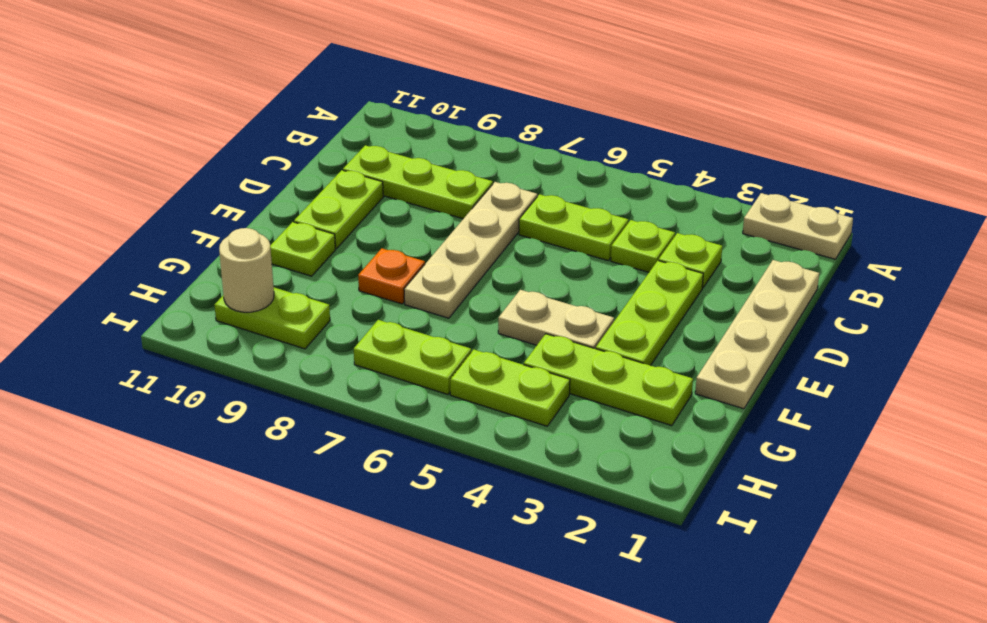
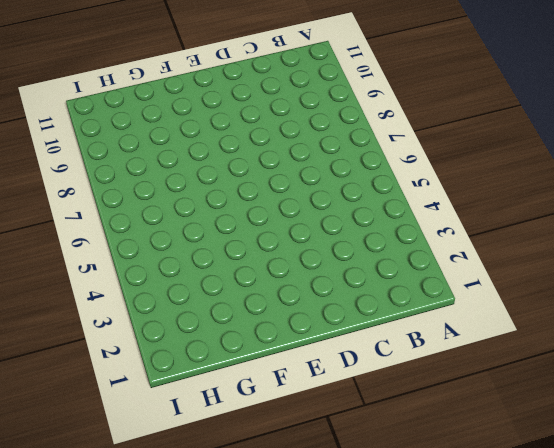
none -> tan plate A1:A2 level 1
none -> tan plate C1:F1 level 1
none -> lime plate C3 level 1

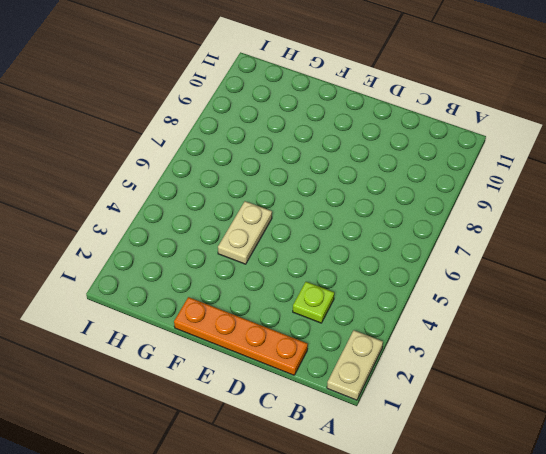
orange plate C1:F1 level 1 -> tan plate C1:F1 level 1
none -> lime plate C4 level 1
none -> lime plate C5:C6 level 1
none -> tan plate C7:F7 level 1

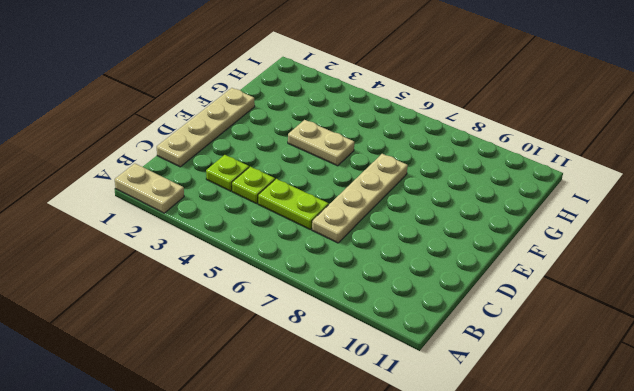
none -> lime plate C8:C10 level 1
none -> lime plate D3:F3 level 1
none -> lime plate D10:E10 level 1

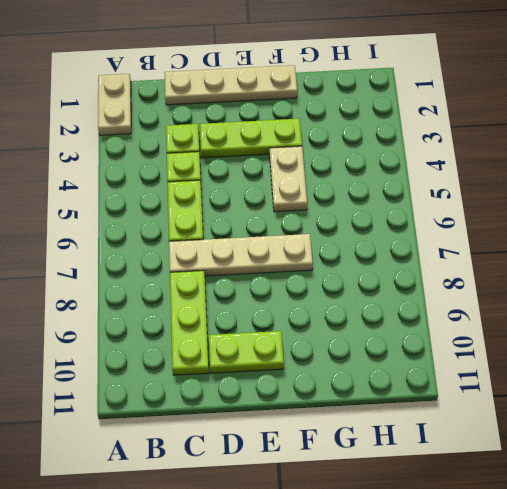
none -> orange plate F8 level 1
none -> lime plate F10 level 1
none -> lime plate G2:G4 level 1

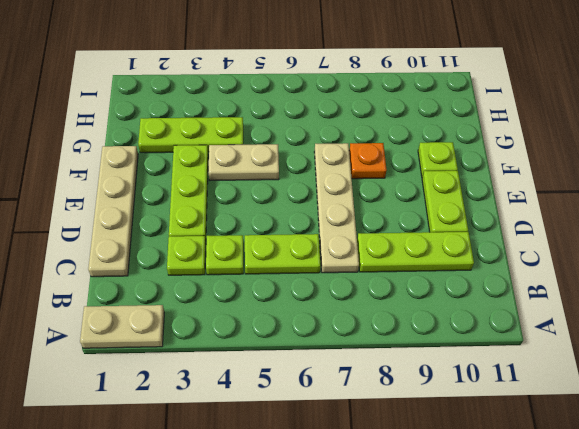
none -> lime plate H4:H5 level 1
none -> lime plate H6:H7 level 1
none -> lime plate H9:H10 level 1

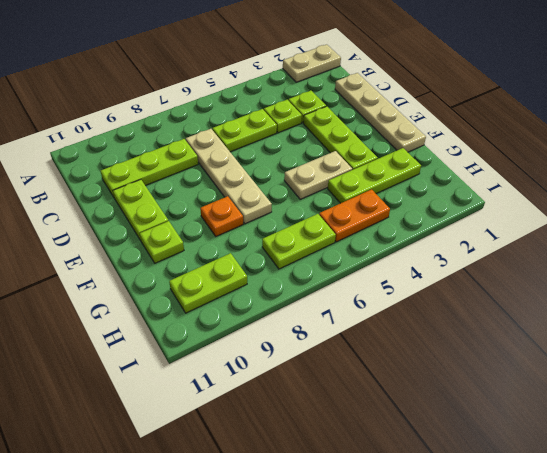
orange plate H4:H5 level 1 -> lime plate H4:H5 level 1
none -> tan round brick H10 level 2

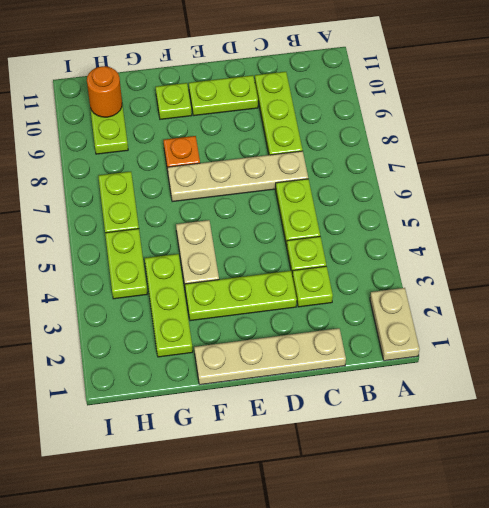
orange round brick H10 level 2 -> tan round brick H10 level 2

